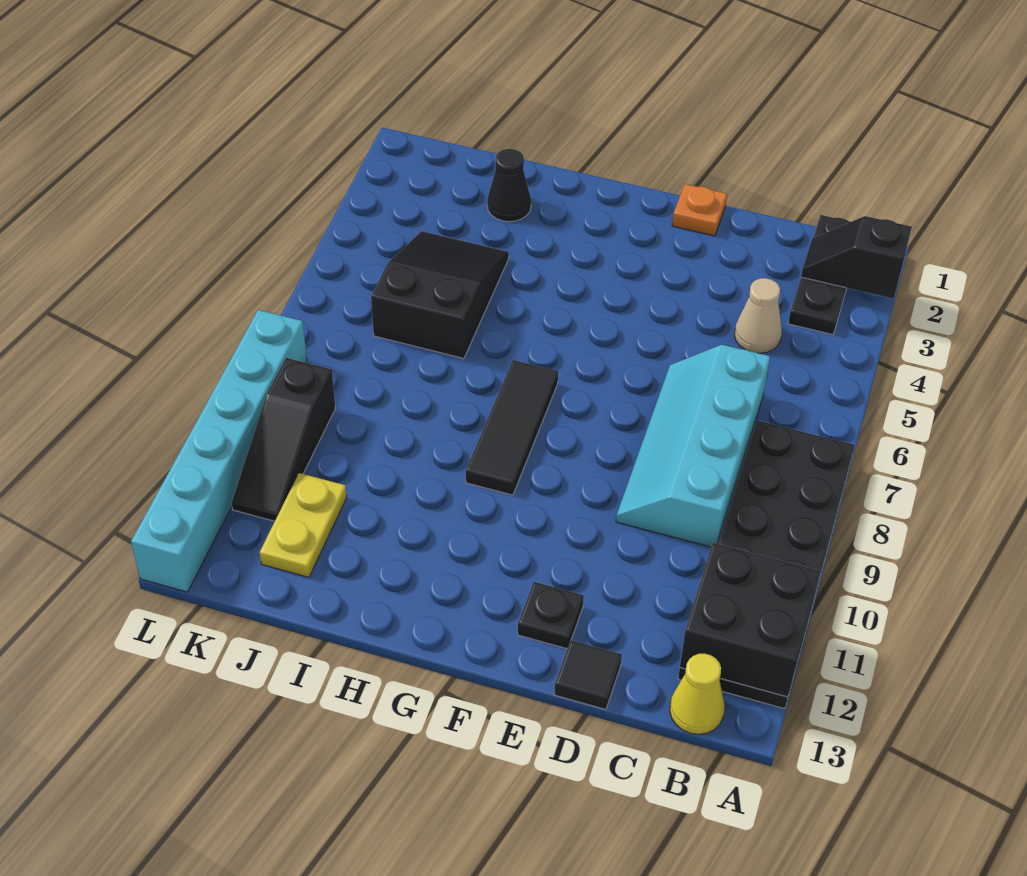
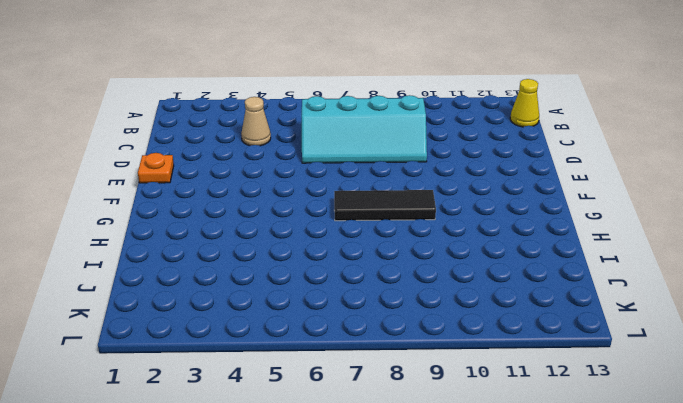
none -> black plate A7:B12 level 1
none -> black plate B1:B3 level 1
none -> black tile D13 level 1

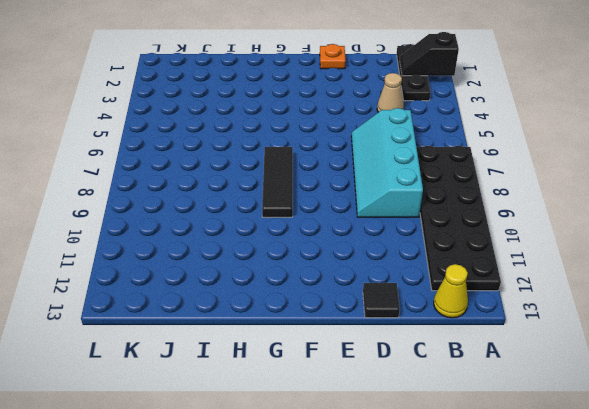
none -> black plate E12 level 1
none -> black cone I2 level 1
none -> black slope I4:J6 level 1 top 6

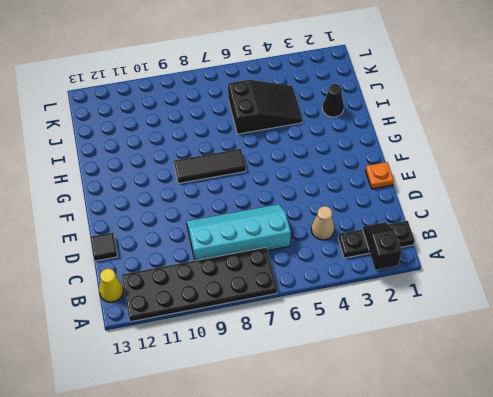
none -> black plate E12 level 1
none -> yellow plate J11:J12 level 1
none -> black slope K9:K11 level 1 top 9

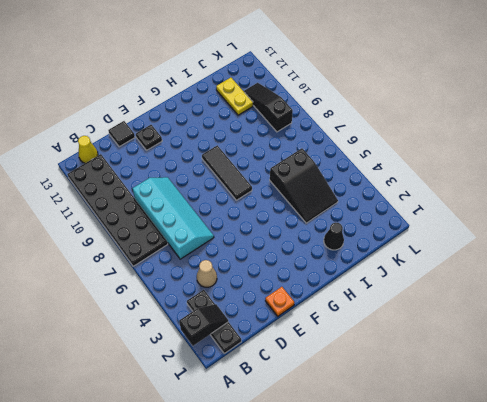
none -> cyan brick L8:L13 level 1
none -> black brick A11:B12 level 2

